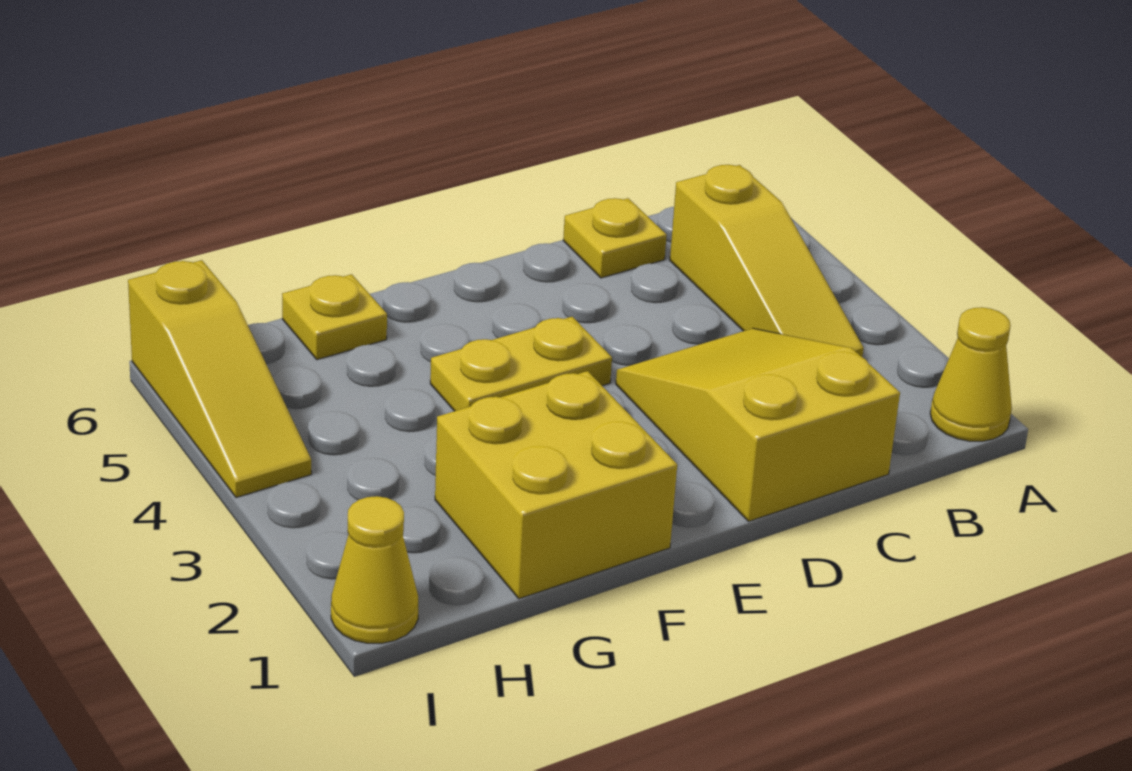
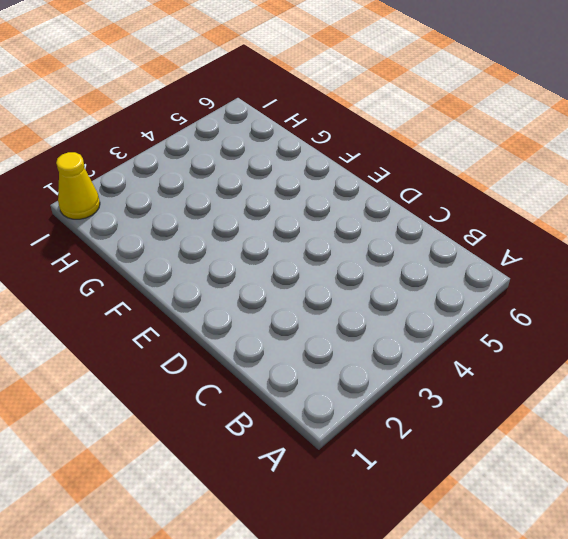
none -> yellow cone A1 level 1
none -> yellow slope B3:B5 level 1 top 5

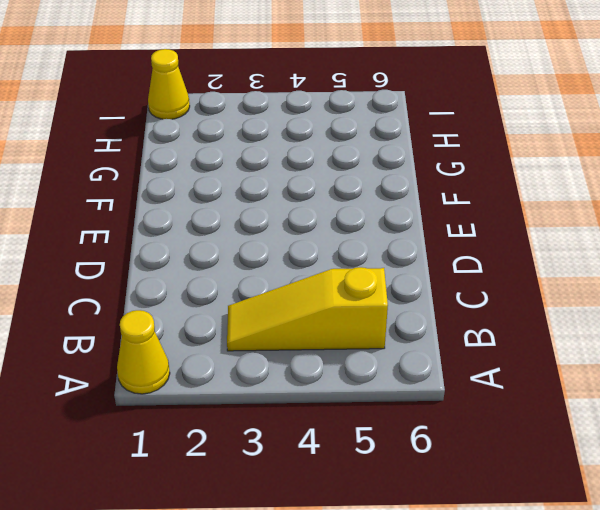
none -> yellow slope C1:D3 level 1 top 1
none -> yellow plate C6 level 1

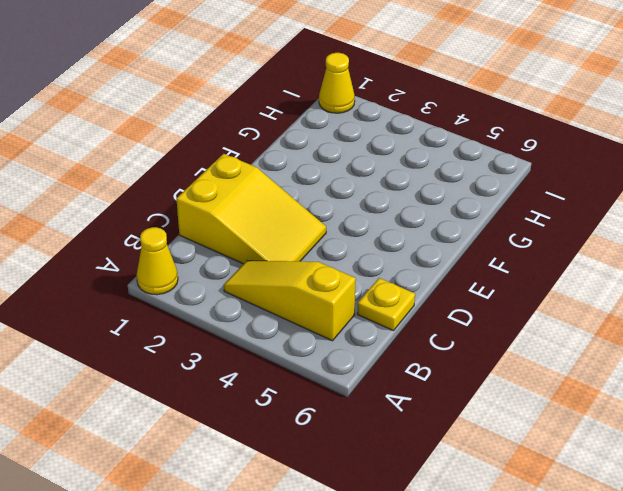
none -> yellow plate E4:F4 level 1
none -> yellow brick F1:G2 level 1

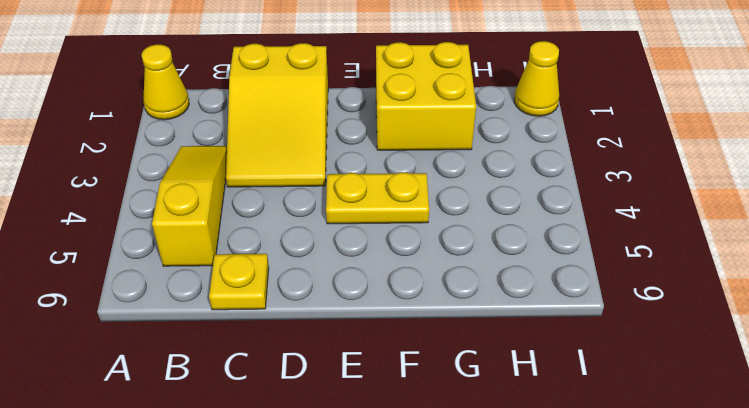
none -> yellow plate G6 level 1
none -> yellow slope I4:I6 level 1 top 6

